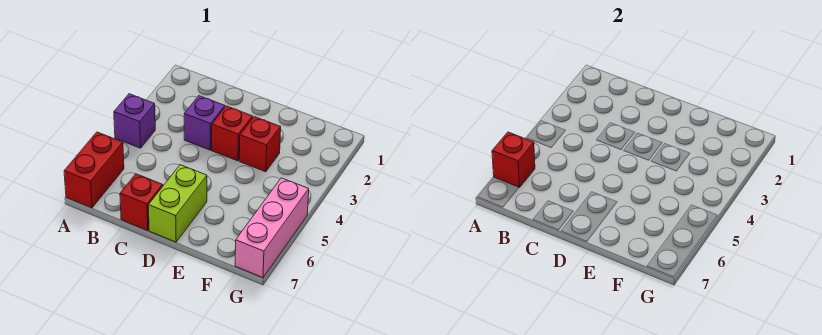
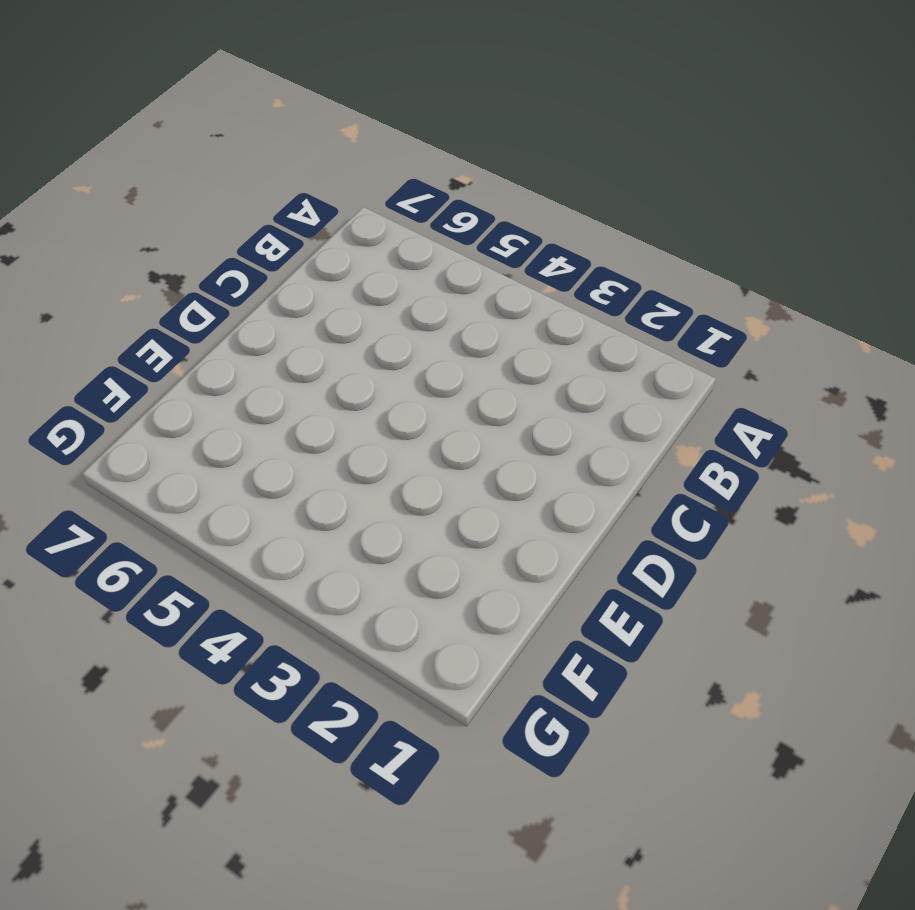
none -> purple brick A4 level 1
none -> red brick A6:A7 level 1

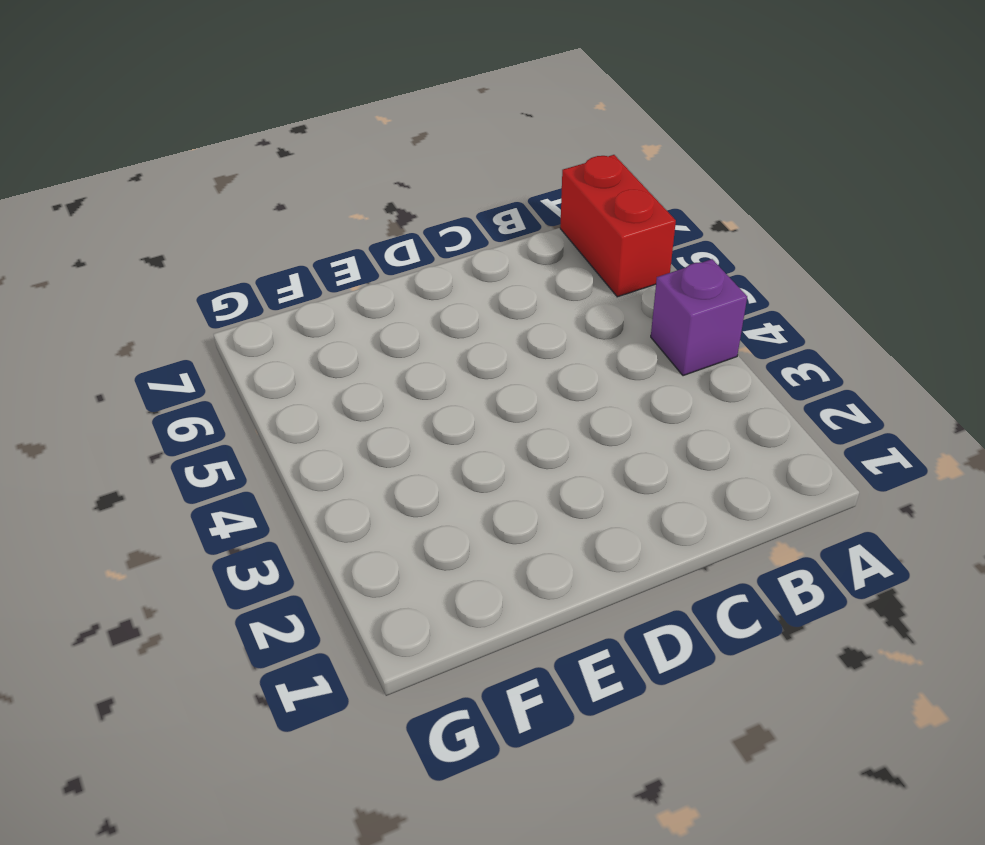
none -> purple brick C3 level 1
none -> red brick C7 level 1

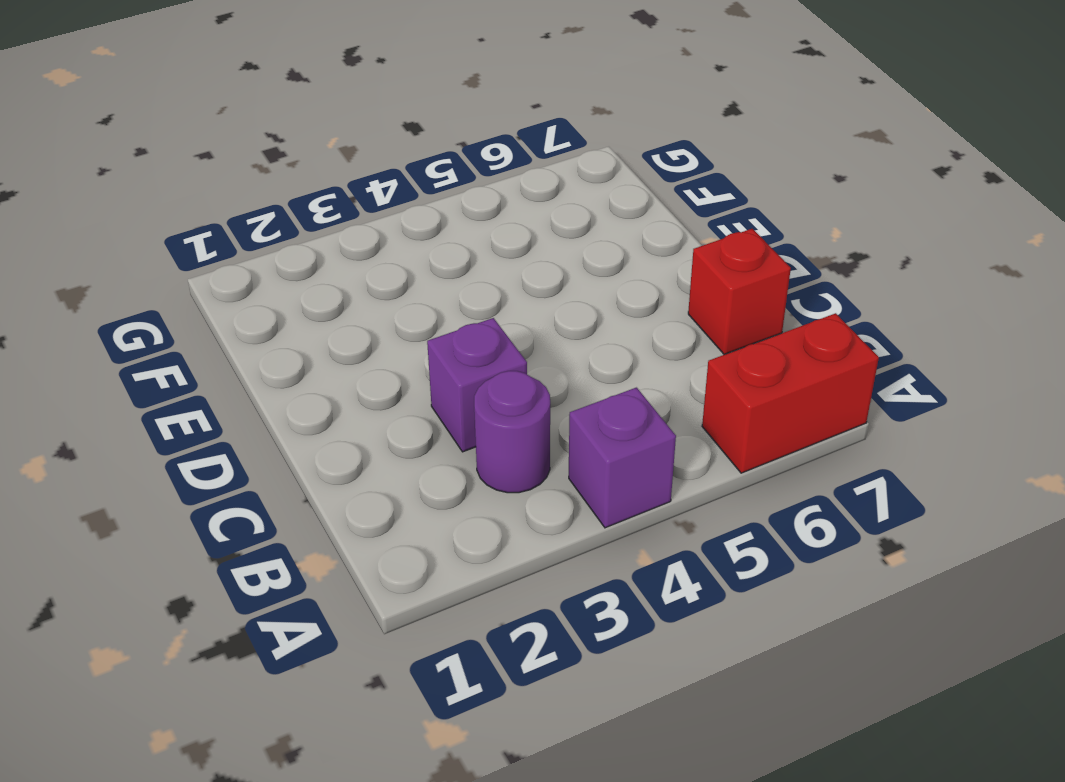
purple round brick B3 level 1 -> none
none -> red brick D3 level 1
none -> lime brick D6:D7 level 1

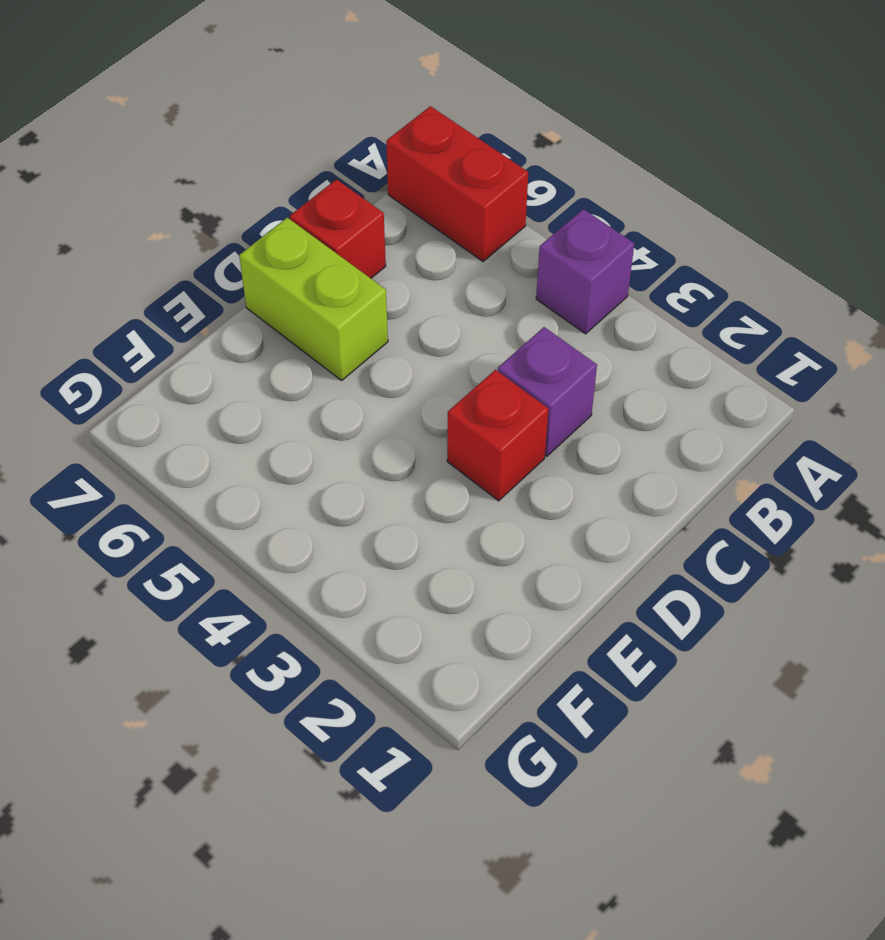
none -> red brick E3 level 1
none -> pink brick G5:G7 level 1

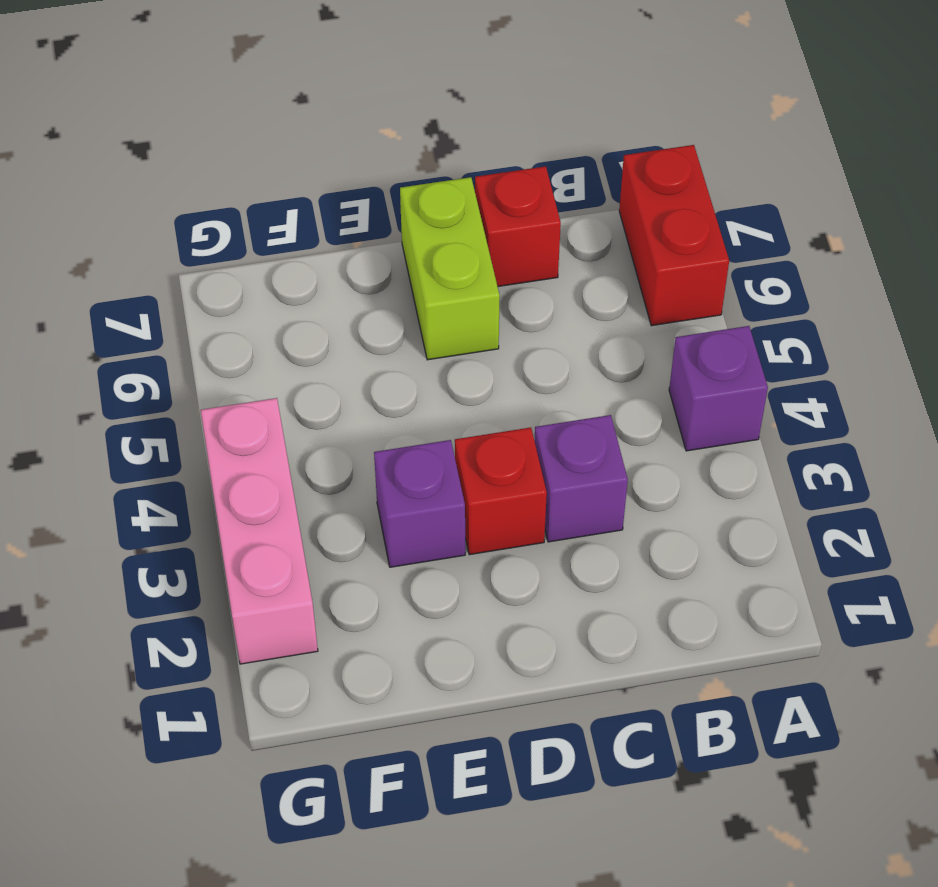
purple brick E3 level 1 -> red brick E3 level 1
pink brick G2:G4 level 1 -> pink brick G5:G7 level 1
none -> red brick A6 level 2

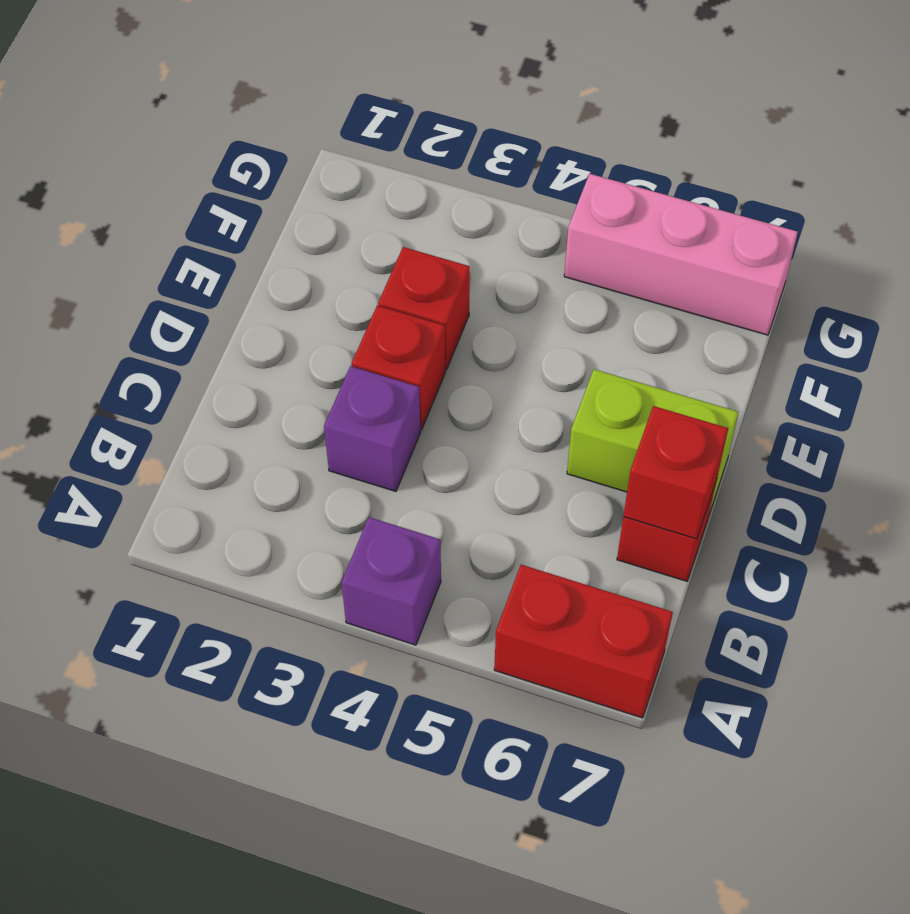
red brick C7 level 2 -> red brick A6 level 2

